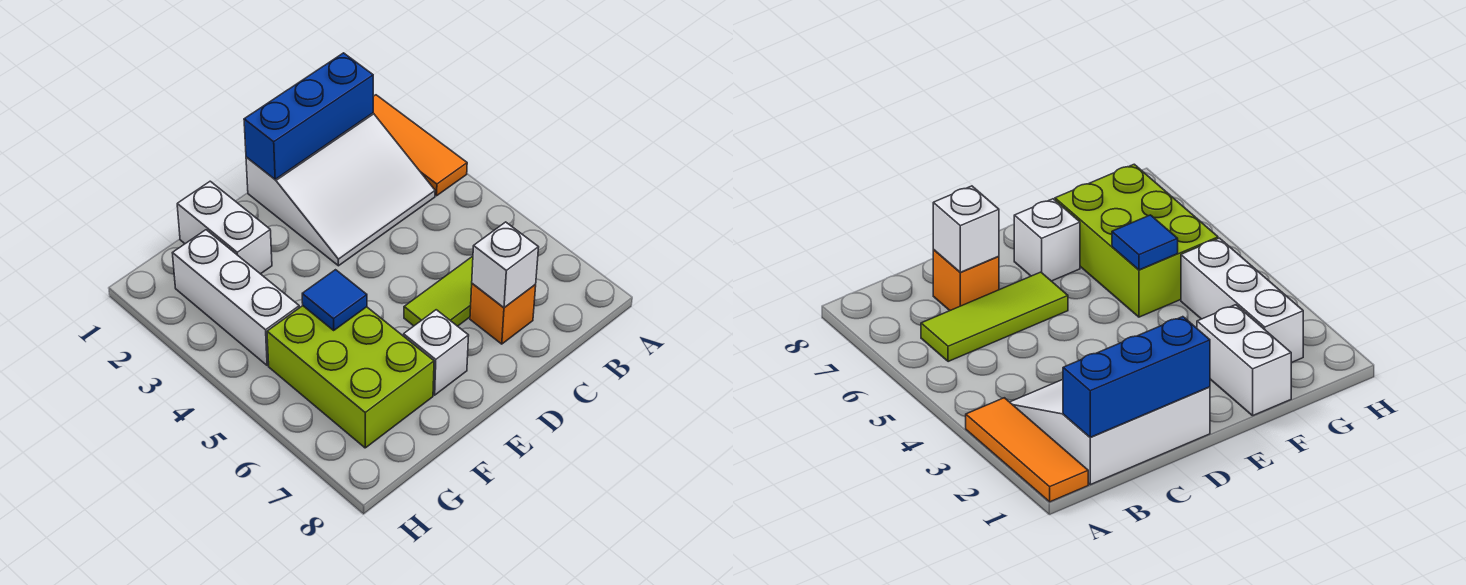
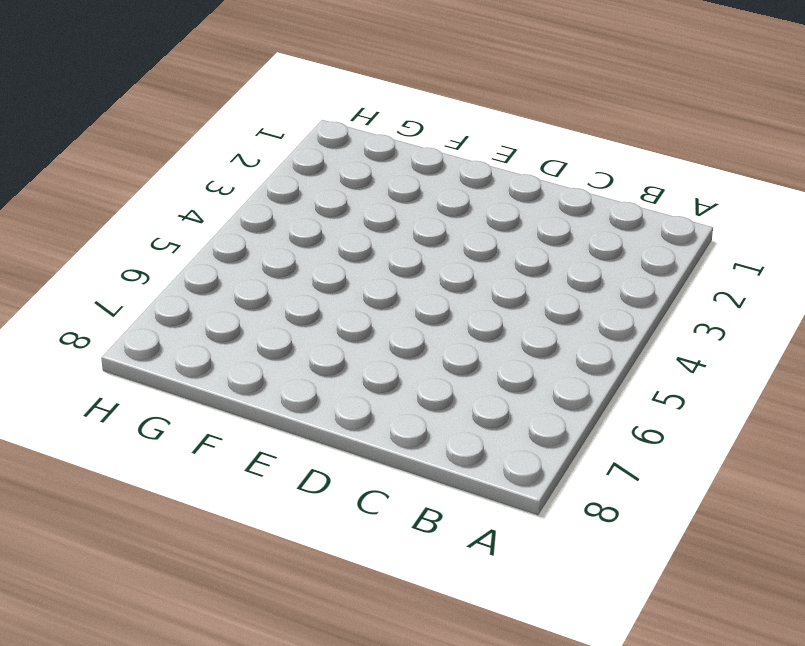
none -> orange tile A1:A3 level 1
none -> white slope B1:D3 level 1 top 1

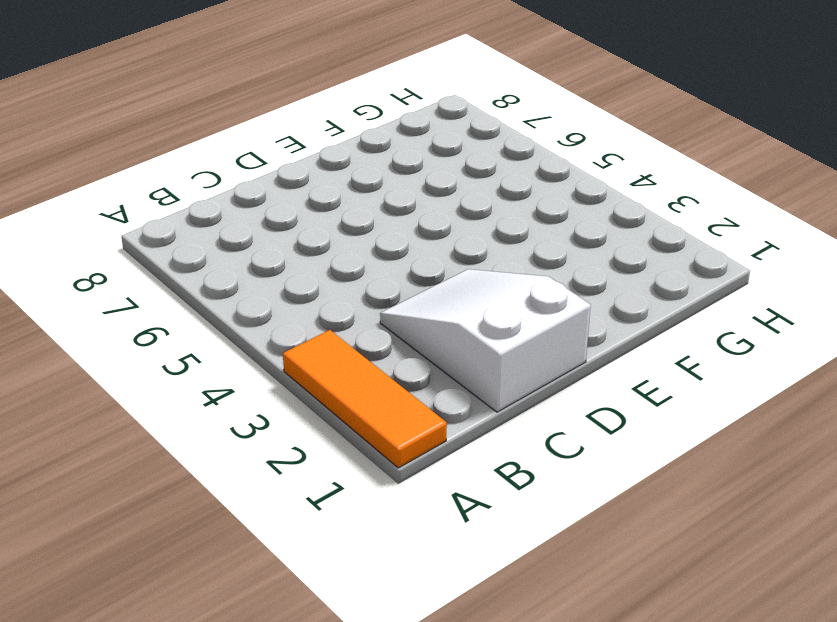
white slope C1:D3 level 1 top 1 -> white slope B1:D3 level 1 top 1
none -> lime tile B6:D6 level 1
none -> orange brick C7 level 1

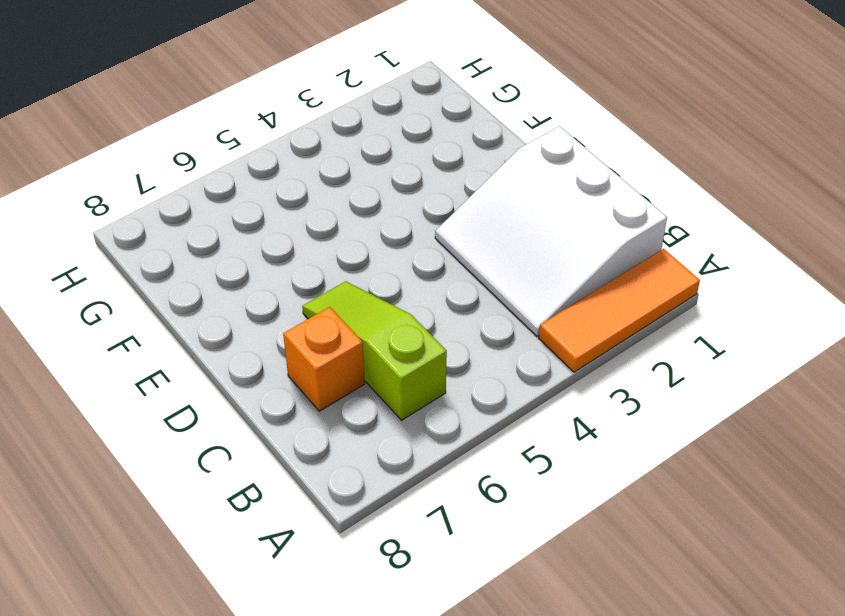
lime slope B6:D6 level 1 top B -> lime tile B6:D6 level 1
none -> white brick E7 level 1
none -> white brick F1:F2 level 1

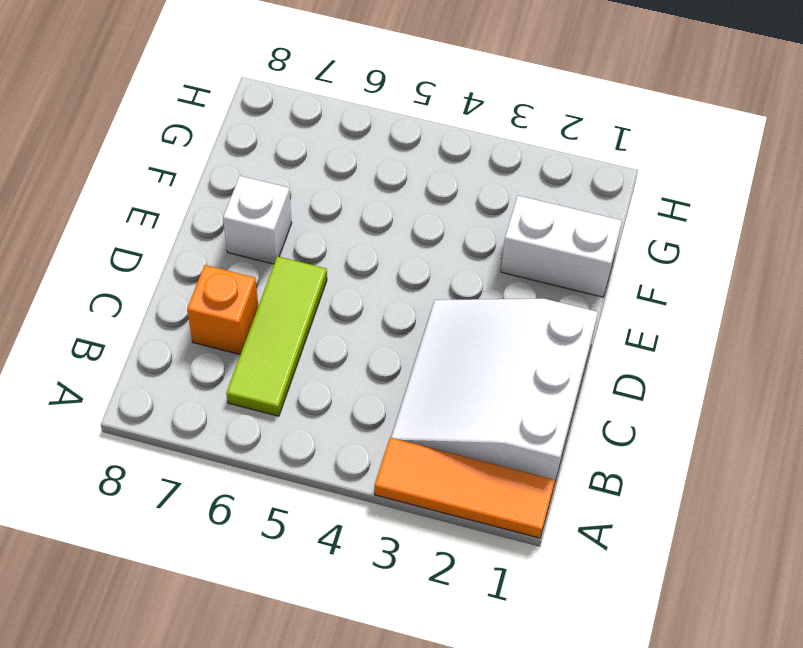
none -> lime brick F5:G7 level 1
none -> white brick G2:G4 level 1

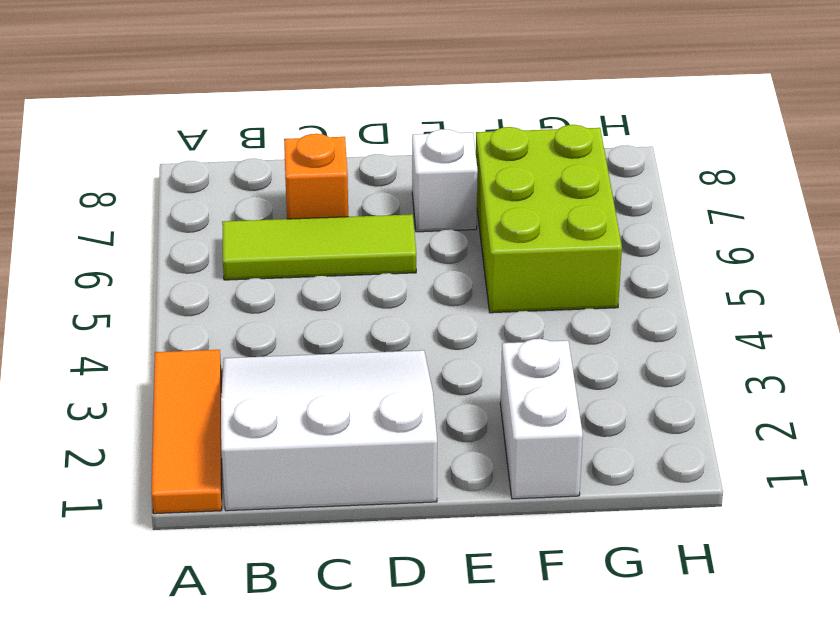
none -> white brick G2:G4 level 1
none -> blue brick B1:D1 level 2

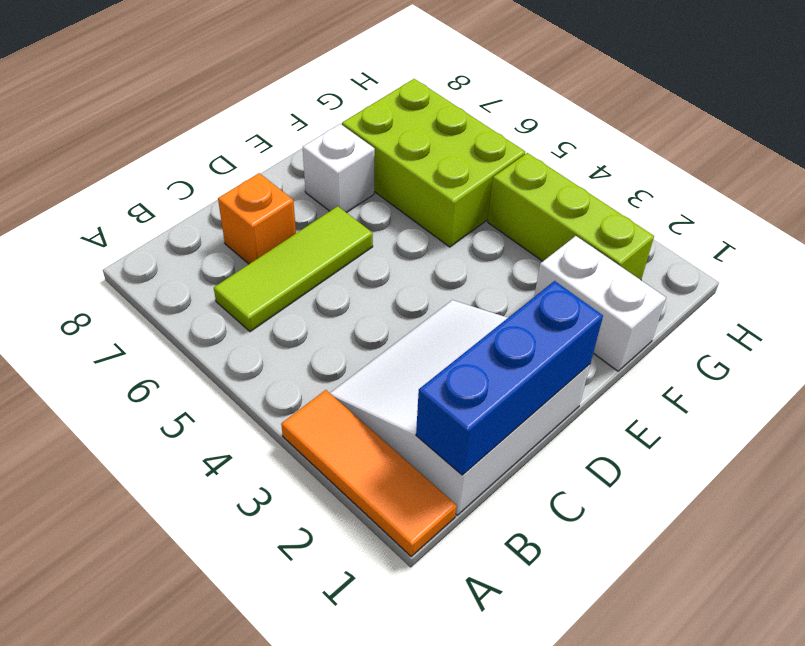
lime brick G2:G4 level 1 -> white brick G2:G4 level 1
none -> white brick C7 level 2
none -> blue tile F5 level 2

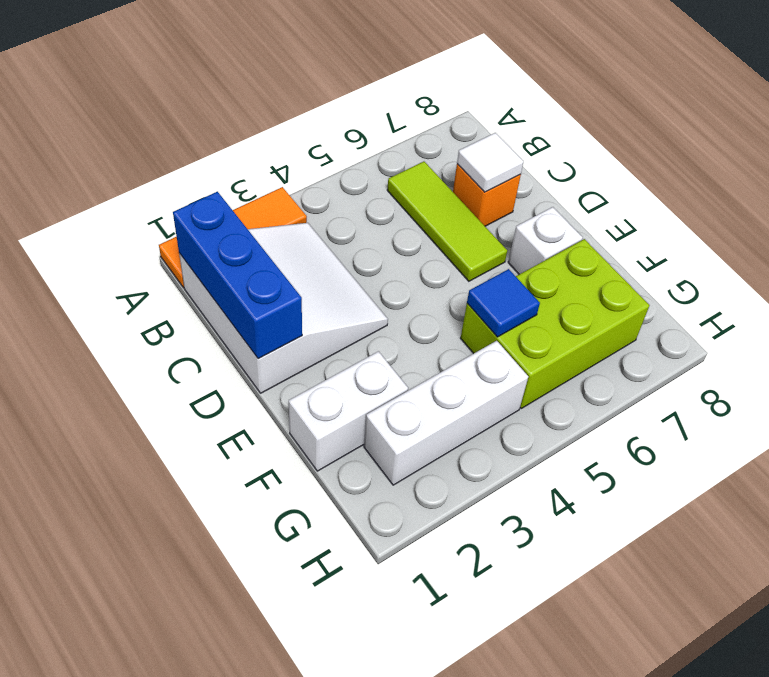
white tile C7 level 2 -> white brick C7 level 2

